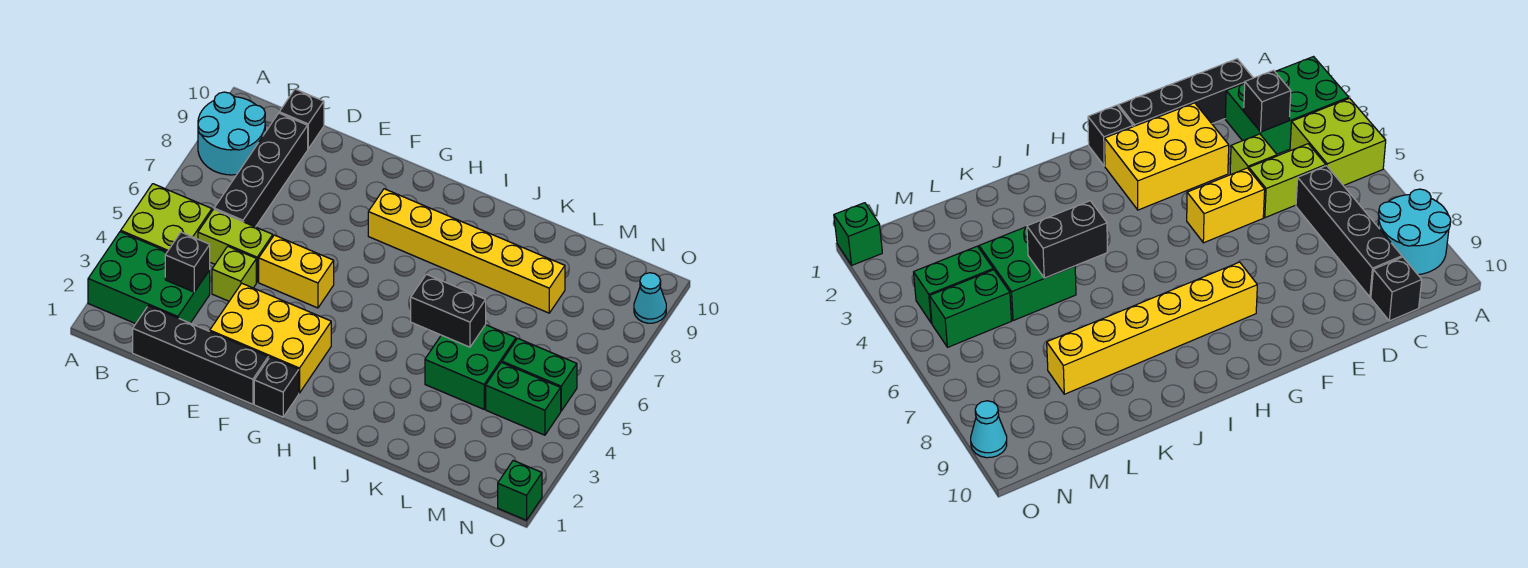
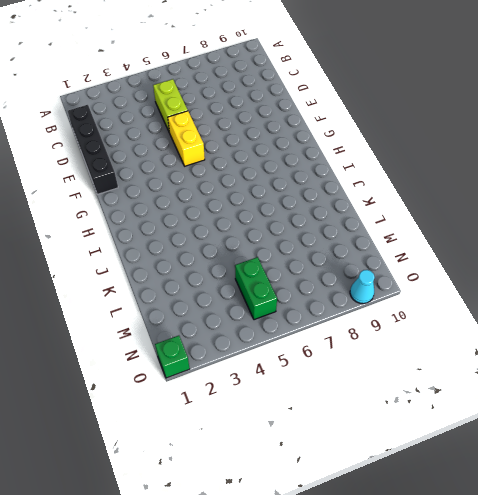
none -> green brick A2:C3 level 1
none -> lime brick A4:B5 level 1
none -> cyan round brick A8:B9 level 1

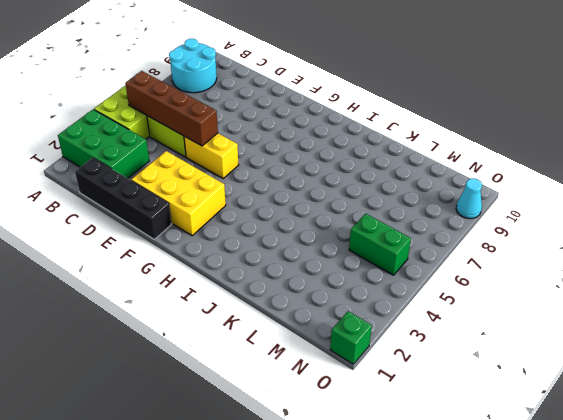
brown brick B5:E5 level 2 -> none
none -> black brick C6:C9 level 1
none -> black brick C10 level 1
none -> lime brick D4 level 1

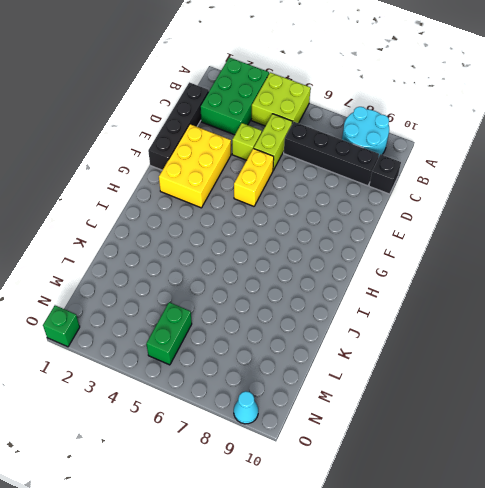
none -> black brick G1 level 1
none -> yellow brick G8:L8 level 1
none -> green brick K4:L5 level 1

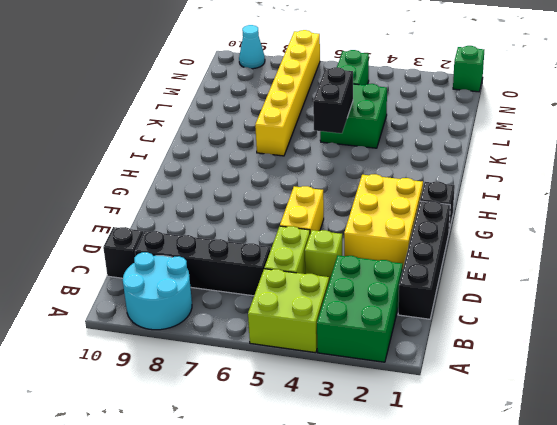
yellow brick J7:O7 level 1 -> yellow brick G8:L8 level 1
none -> green brick M4:N4 level 1
none -> black brick C3 level 2

